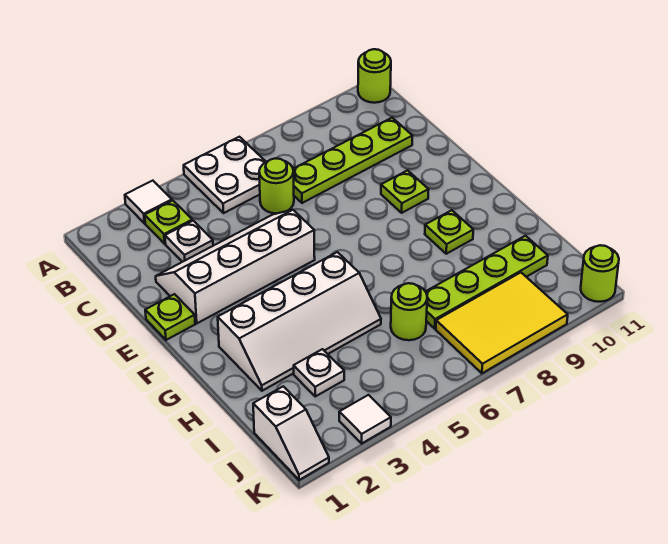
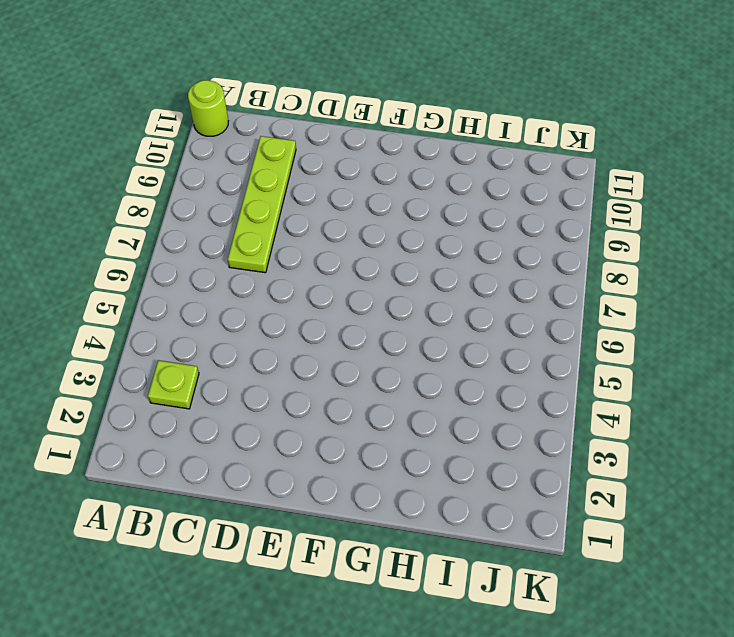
none -> white tile A3 level 1
none -> white plate A5:B6 level 1
none -> white plate C3 level 1

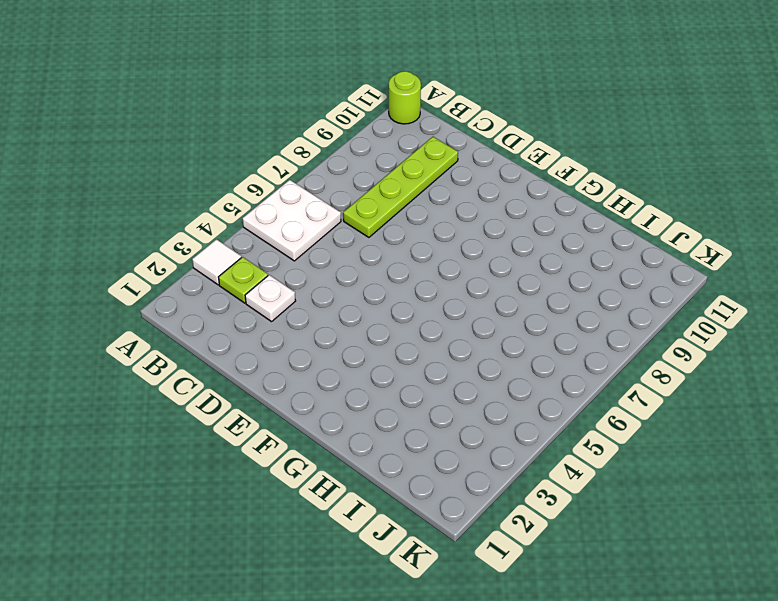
none -> lime round brick C6 level 1
none -> white slope D2:E5 level 1 top E
none -> lime plate E1 level 1

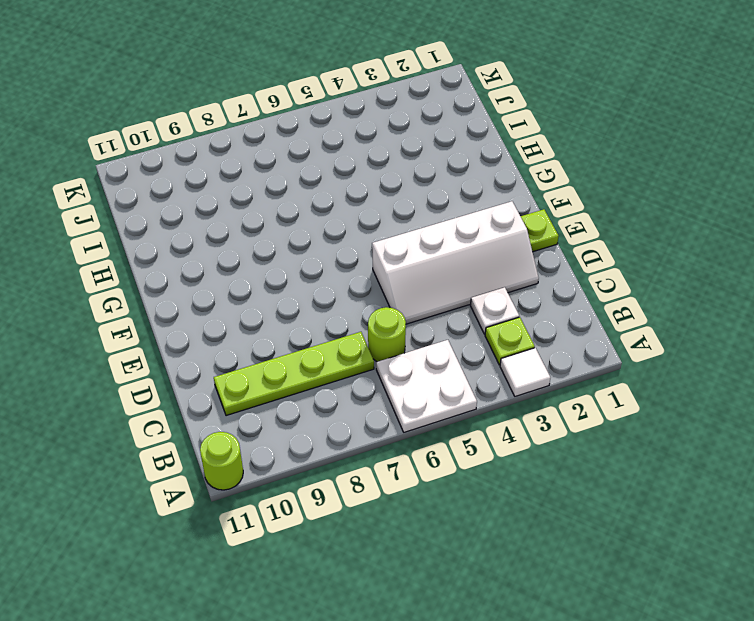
none -> lime plate E9 level 1
none -> white slope G2:H5 level 1 top G
none -> lime plate G9 level 1

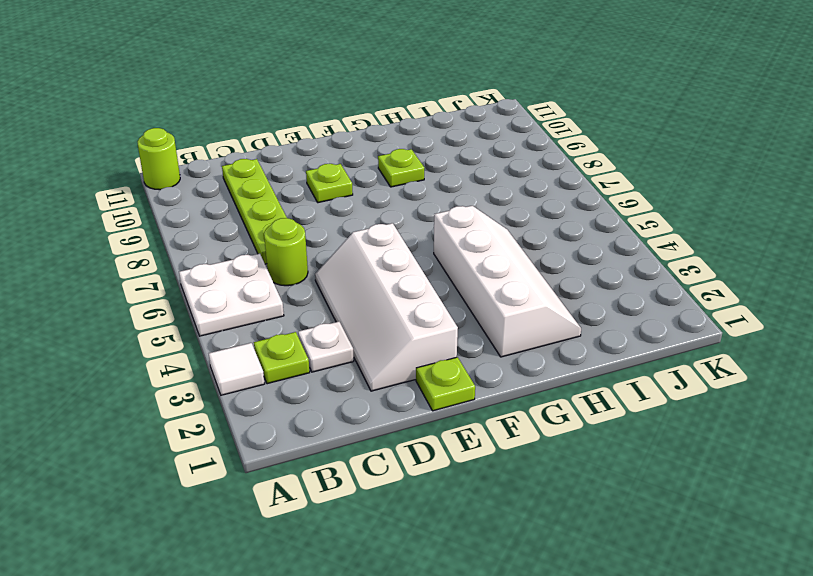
none -> white plate I3 level 1
none -> lime round brick I6 level 1
none -> lime plate I7:I10 level 1

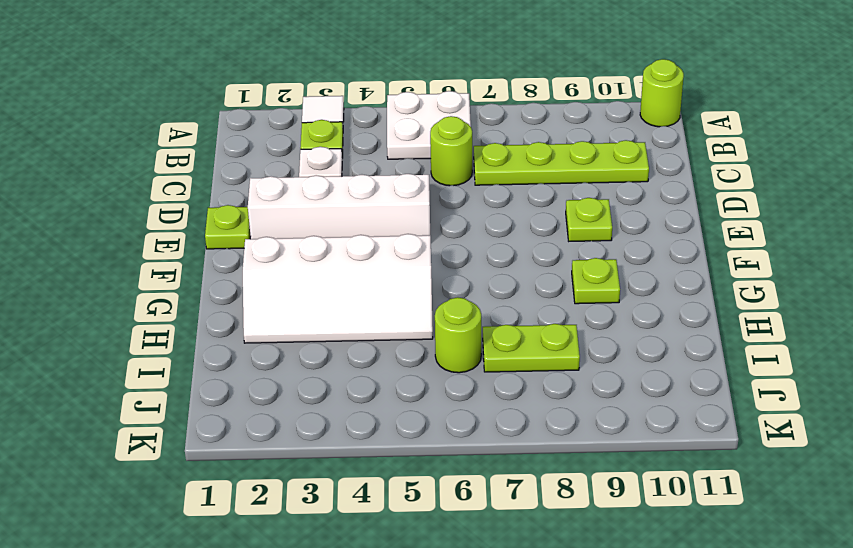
lime plate I7:I8 level 1 -> lime plate I7:I10 level 1
none -> white plate I3 level 1
none -> white slope J1:K1 level 1 top J
none -> yellow tile J7:K9 level 1

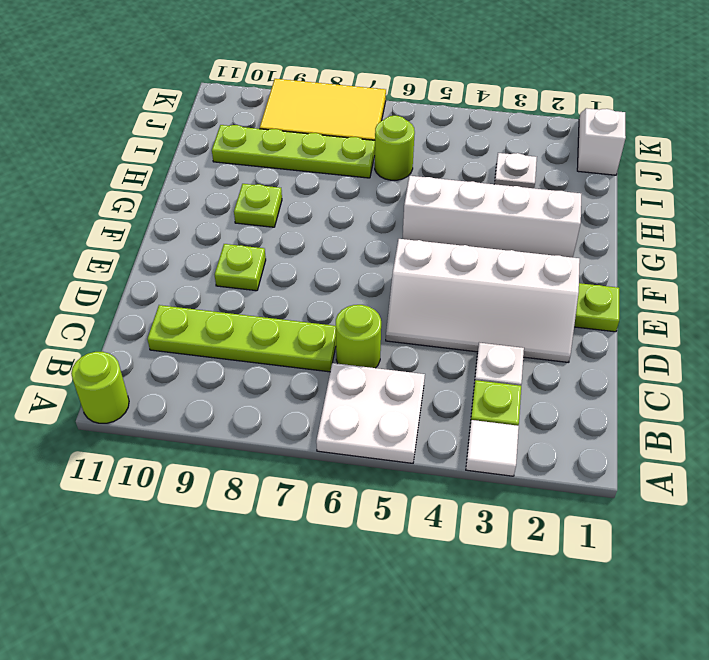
none -> white tile K3 level 1
none -> lime round brick K11 level 1

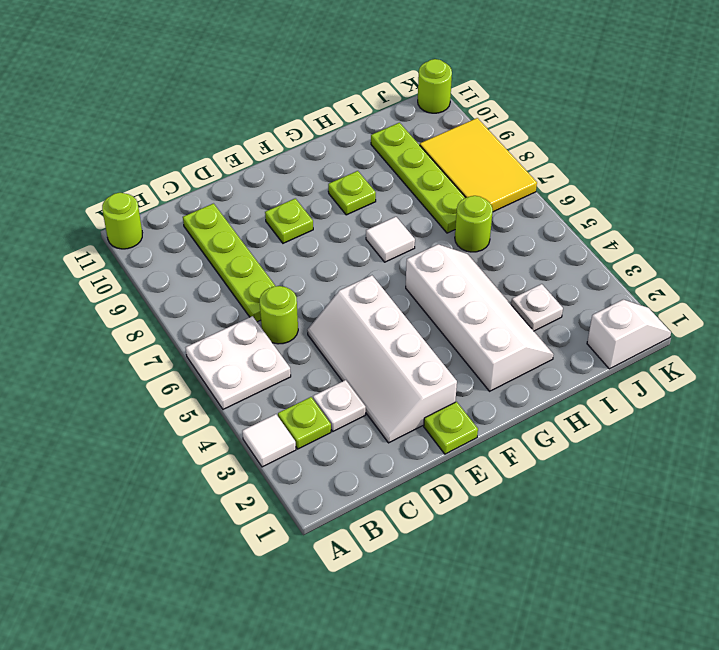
white tile G7 level 1 -> white tile K3 level 1

